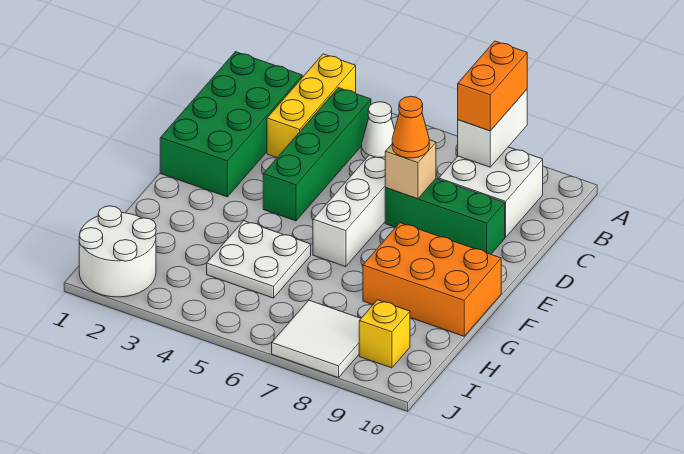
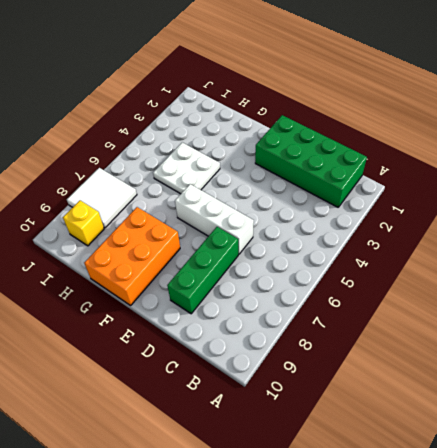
none -> yellow brick A3:C3 level 1
none -> green brick B4:E4 level 1
none -> white cone B5 level 1

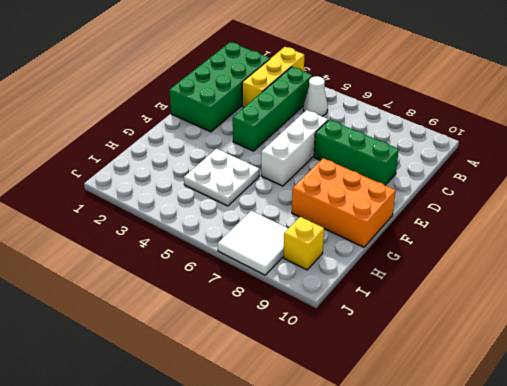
none -> white brick B8:C9 level 1
none -> white round brick I1:J2 level 1
none -> white brick A8:B8 level 2

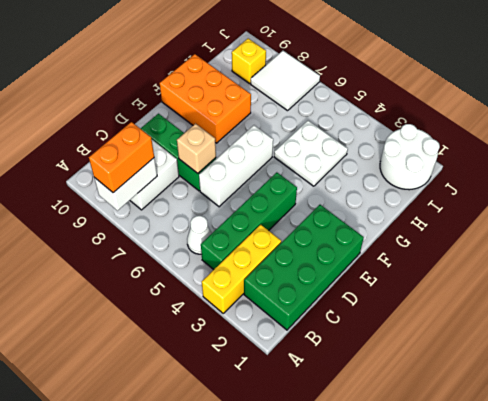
none -> orange cone D7 level 3

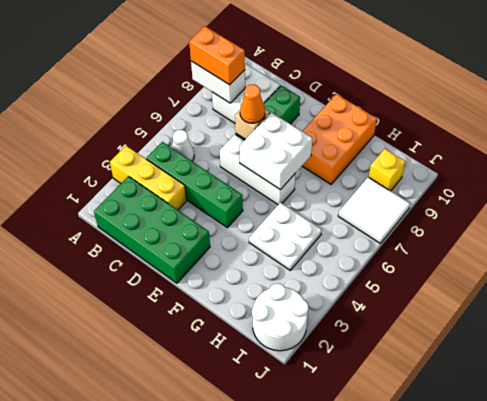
white brick E6:F7 level 2 -> none

